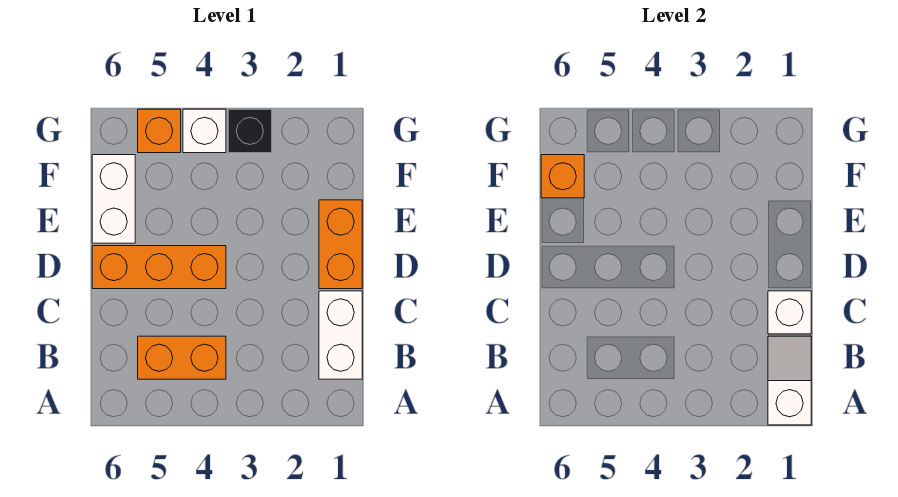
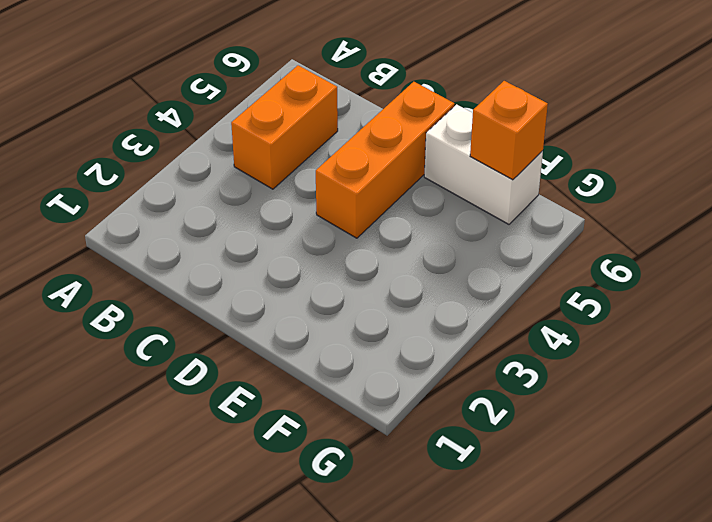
none -> white brick B1:C1 level 1
none -> orange brick D1:E1 level 1

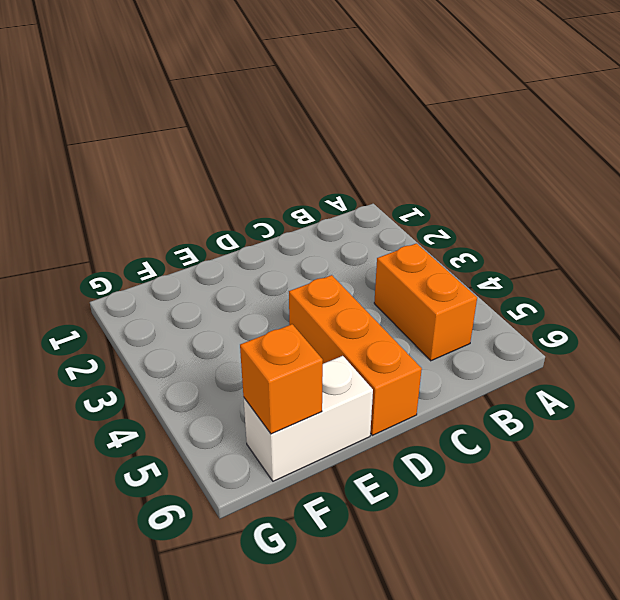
none -> white brick B1:C1 level 1
none -> orange brick D1:E1 level 1

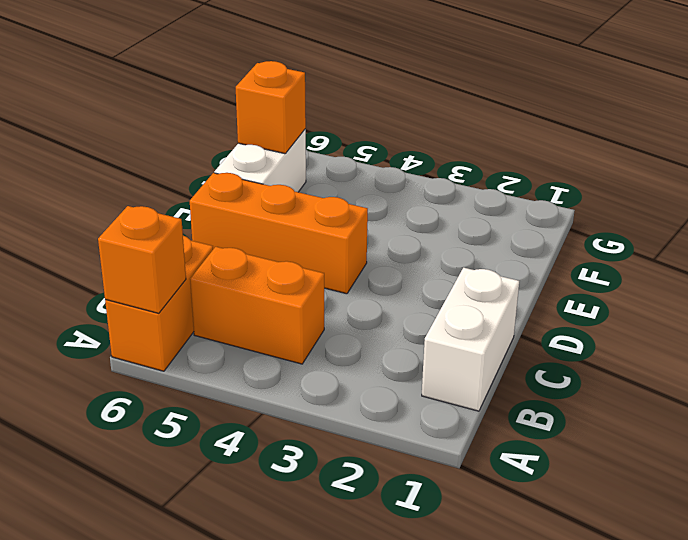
orange brick A6:B6 level 1 -> orange brick D1:E1 level 1
orange brick A6 level 2 -> orange brick G5 level 1
none -> black brick G3 level 1
none -> white brick G4 level 1

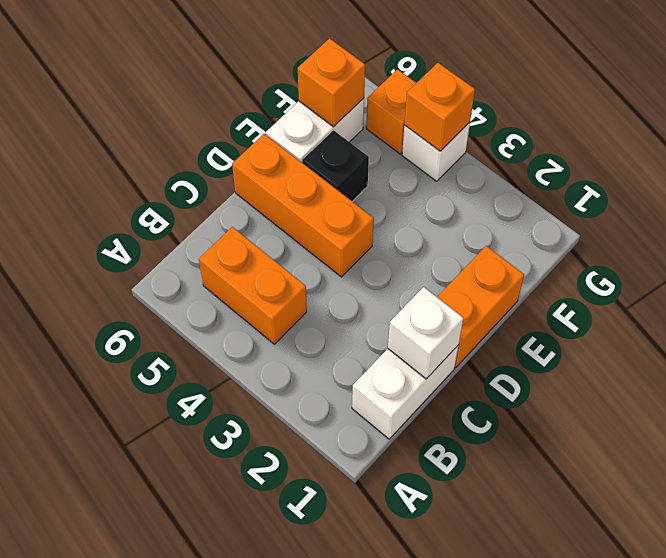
black brick E5 level 1 -> black brick G3 level 1
orange brick G4 level 2 -> none
none -> white slope A1:B1 level 2 top A

